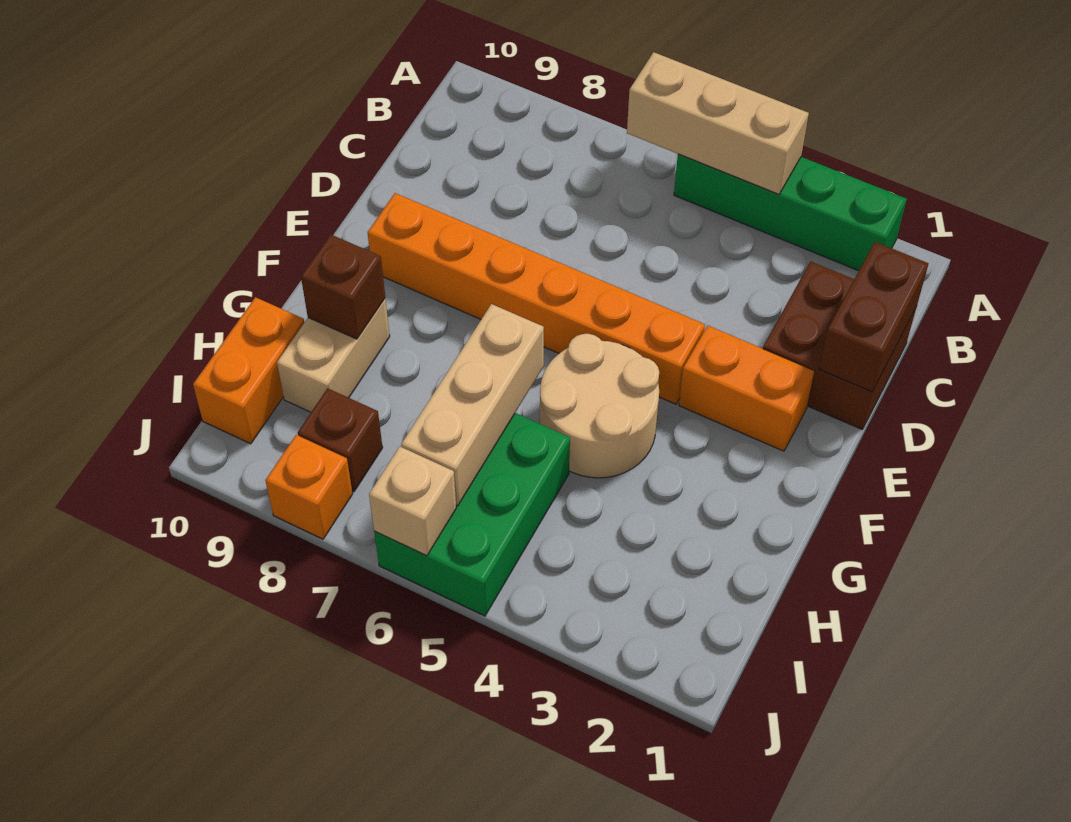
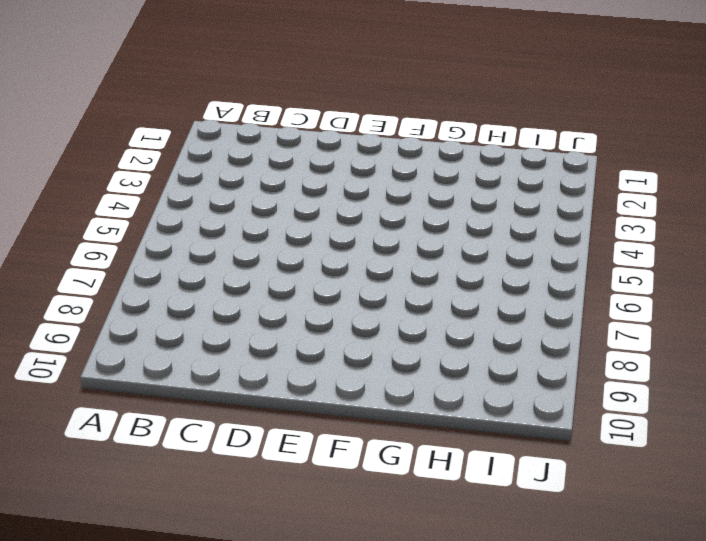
none -> green brick A2:A5 level 1
none -> brown brick C1:D2 level 1
none -> orange brick E2:E3 level 1

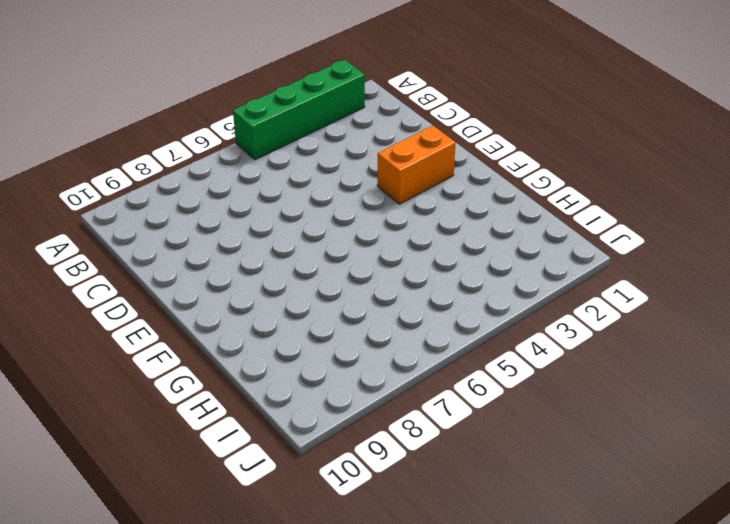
none -> brown brick C1:D2 level 1
none -> orange brick E4:E9 level 1
none -> tan round brick F4:G5 level 1

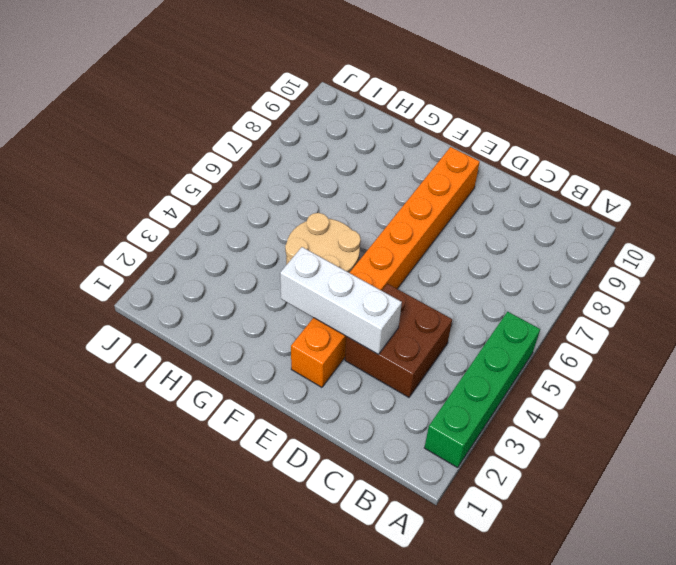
brown brick C3:D4 level 1 -> brown brick C1:D2 level 1
white brick D3:F3 level 2 -> none
none -> tan brick G9:H9 level 1
none -> green brick H5:J6 level 1
none -> orange brick H10:I10 level 1

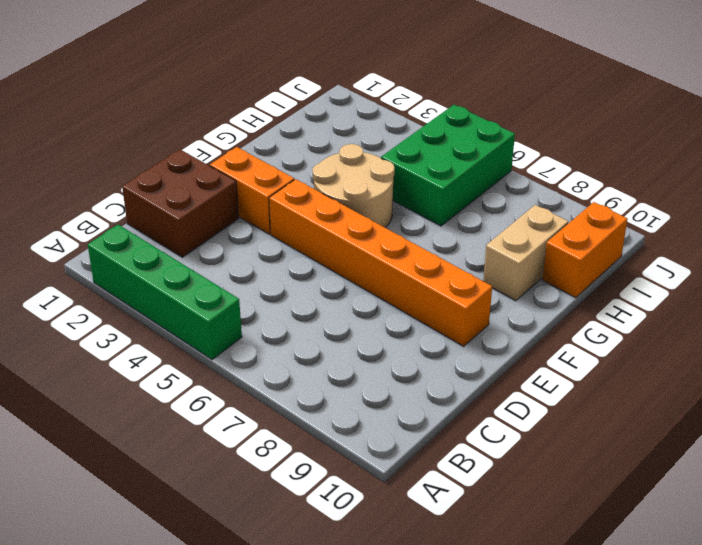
none -> brown brick I8 level 1
none -> orange brick J8 level 1
none -> tan brick A4:A6 level 2

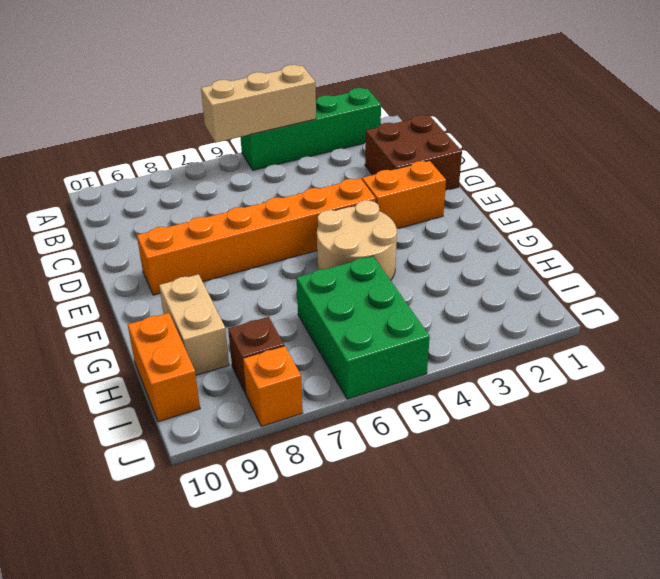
none -> brown brick C1:D1 level 2
none -> tan brick G6:I6 level 2
none -> brown brick G9 level 2

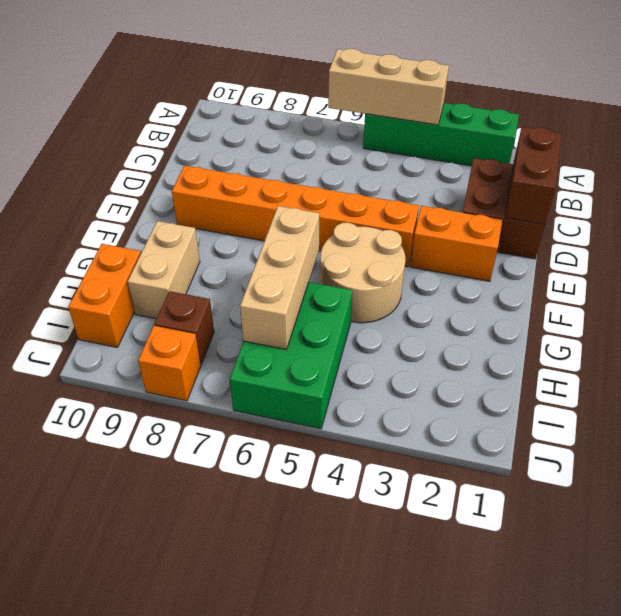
none -> brown brick G9 level 2
none -> tan brick J6 level 2

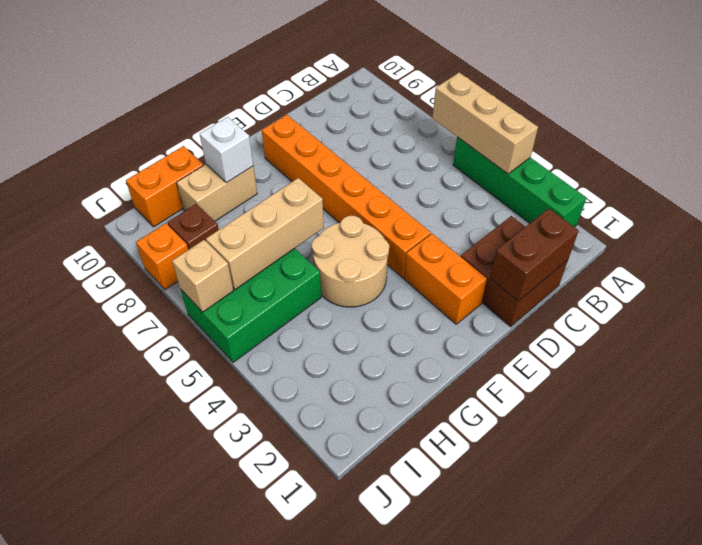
white brick G9 level 2 -> brown brick G9 level 2

